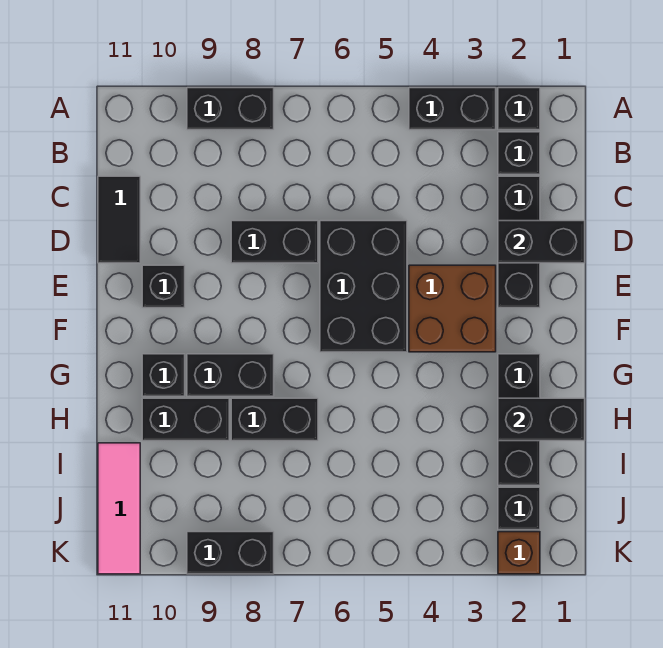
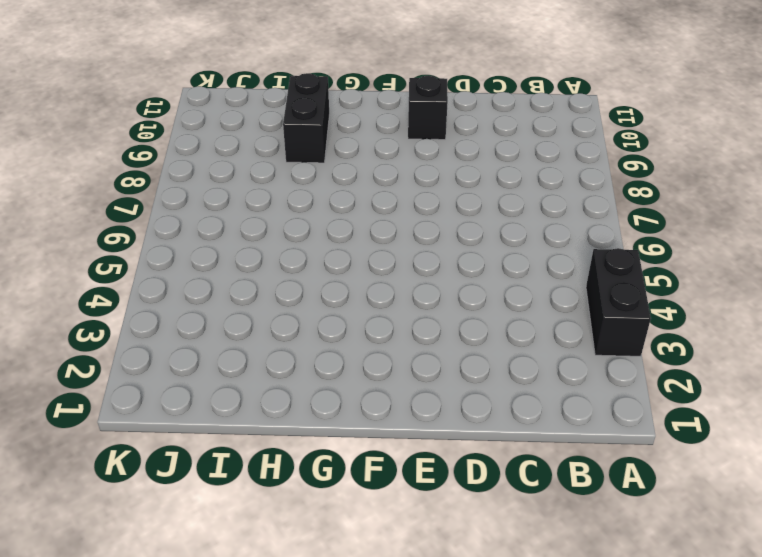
none -> black brick A2 level 1
none -> black brick A8:A9 level 1
none -> black brick B2 level 1

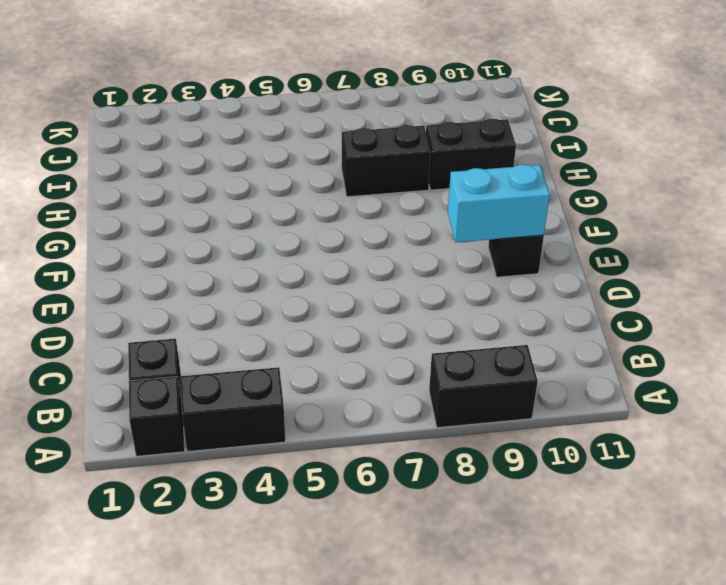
cyan brick E9:E10 level 2 -> none
none -> black brick C2:E2 level 1
none -> black tile C11:D11 level 1
none -> black brick D5:F6 level 1

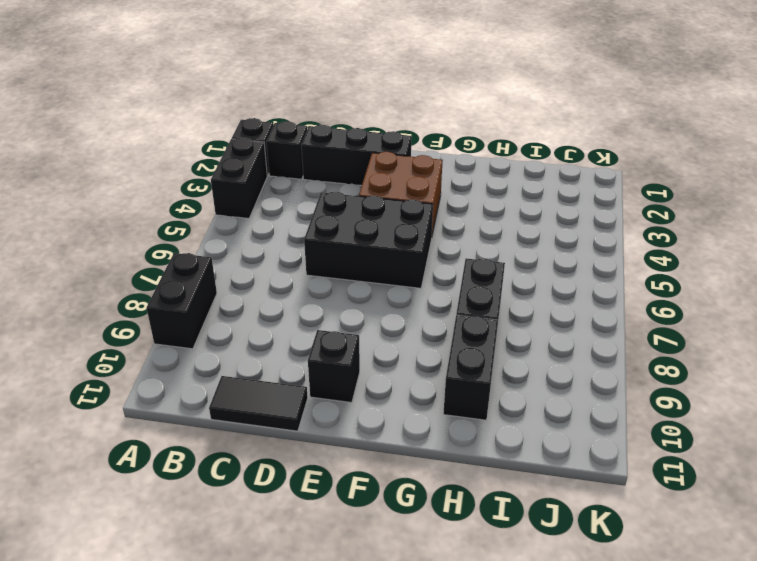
none -> black brick D7:D8 level 1
none -> black brick G2:I2 level 1
none -> black brick G8:G9 level 1

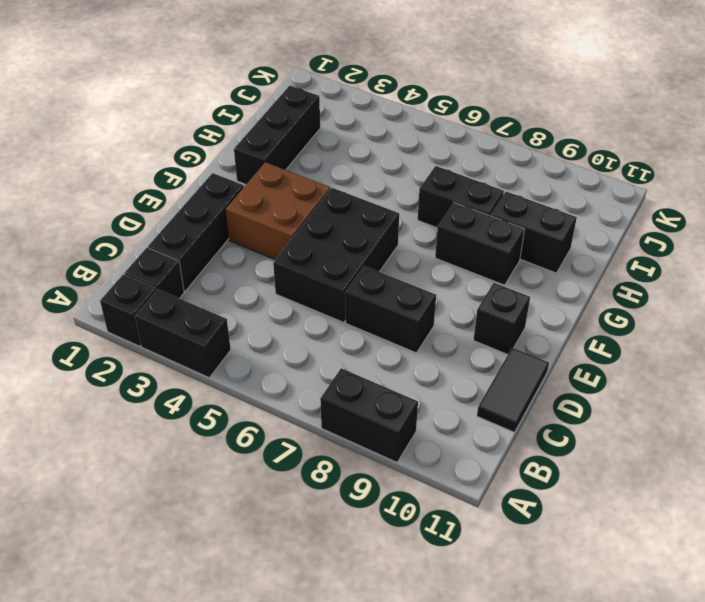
none -> black brick G10 level 1
none -> pink tile I11:K11 level 1
none -> black brick J2 level 1

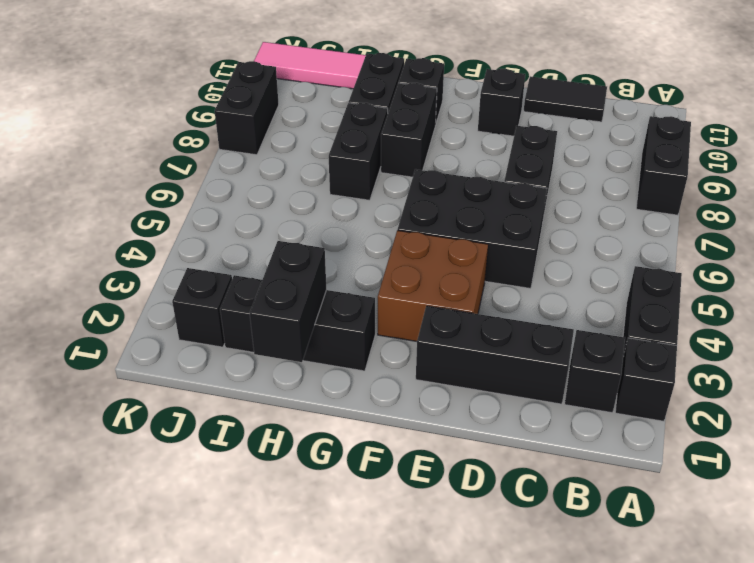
none -> brown brick K2 level 1
none -> black brick D1:D2 level 2

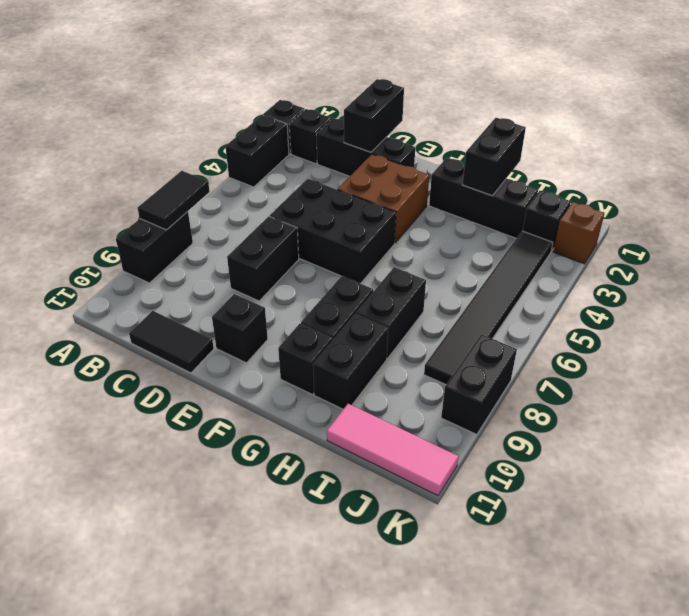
black tile A7:A8 level 2 -> none
black tile J3:J8 level 1 -> none

